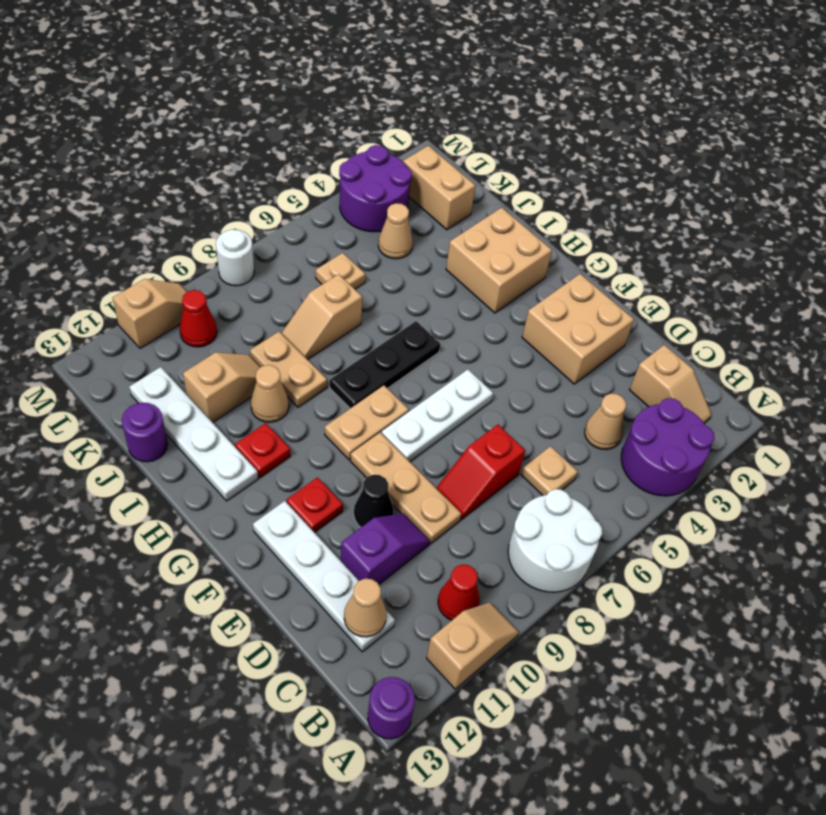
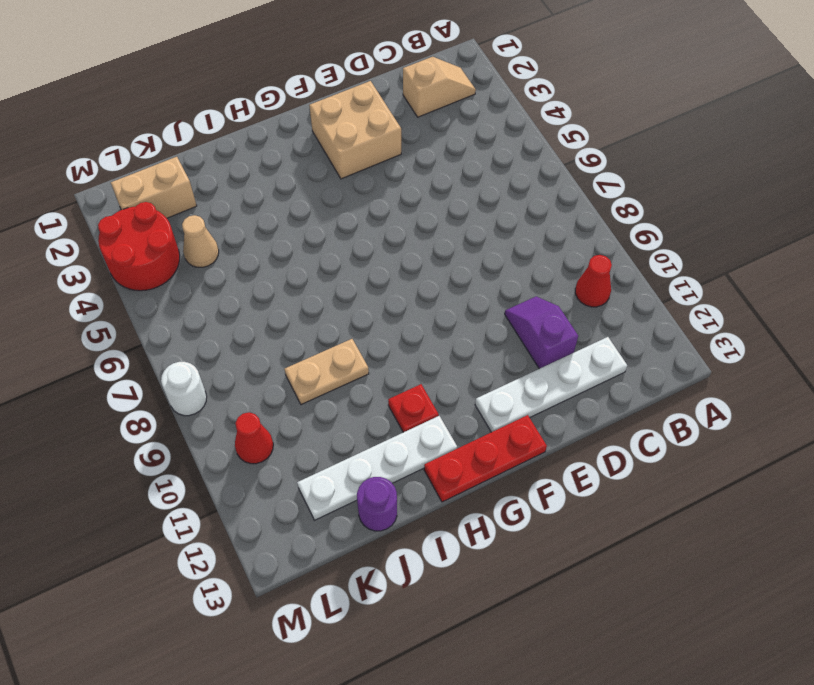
red plate F13:H13 level 1 -> none
red round brick L3:M4 level 1 -> purple round brick L3:M4 level 1
none -> purple round brick A3:B4 level 1
none -> white round brick A7:B8 level 1
none -> tan slope A10:A11 level 1 top 11
none -> purple round brick A13 level 1

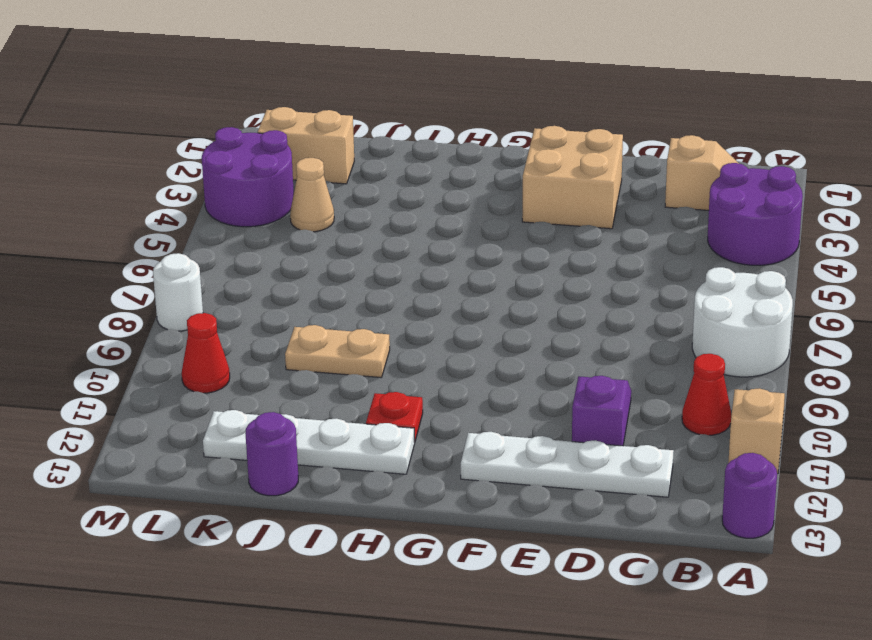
none -> tan cone C4 level 1
none -> tan plate C6 level 1
none -> red slope D7:D8 level 1 top 7
none -> tan plate D9:F9 level 1

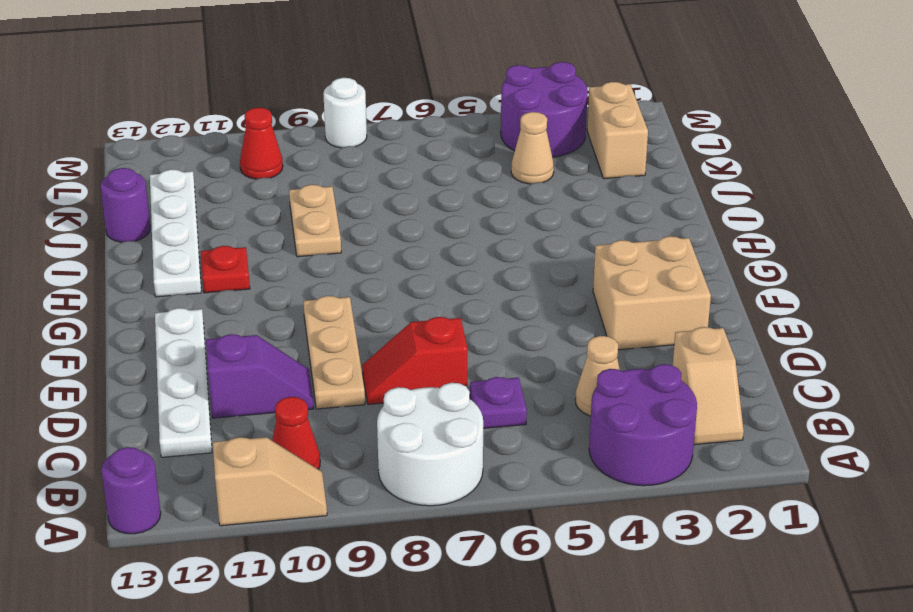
purple plate C6 level 1 -> tan plate C6 level 1
none -> black cone E10 level 1
none -> white plate F6:F8 level 1
none -> red plate F11 level 1
none -> tan plate G8:G9 level 1

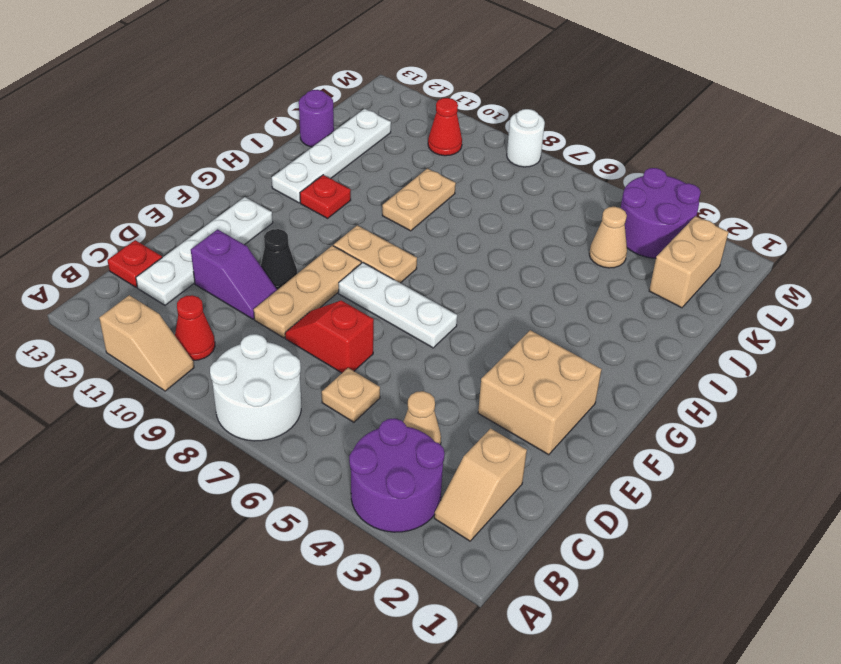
red plate C13 level 1 -> red plate F11 level 1
none -> purple round brick A13 level 1
none -> tan brick H2:I3 level 1
none -> black plate H6:H8 level 1
none -> tan cone I10 level 1

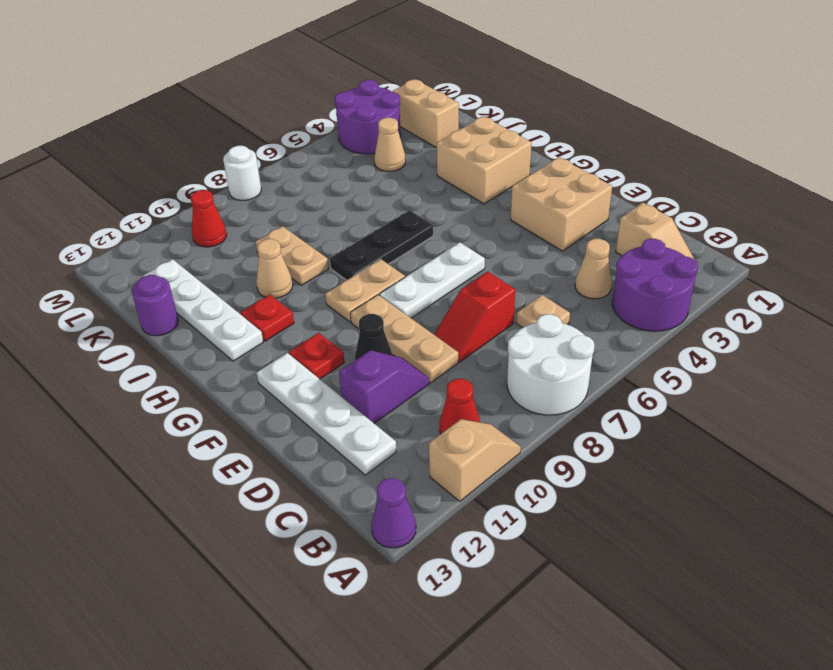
purple cone A13 level 1 -> purple round brick A13 level 1
none -> tan slope J7:J8 level 1 top 7
none -> tan slope J10:J11 level 1 top 11
none -> tan plate K6 level 1
none -> tan slope M10:M11 level 1 top 11

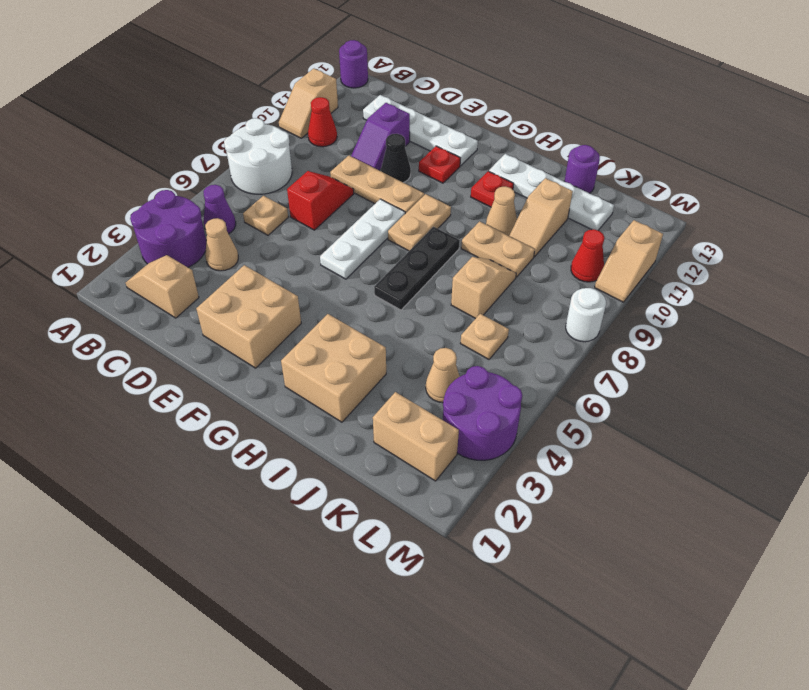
purple cone B5 level 1 -> none
none -> tan cone C12 level 2

